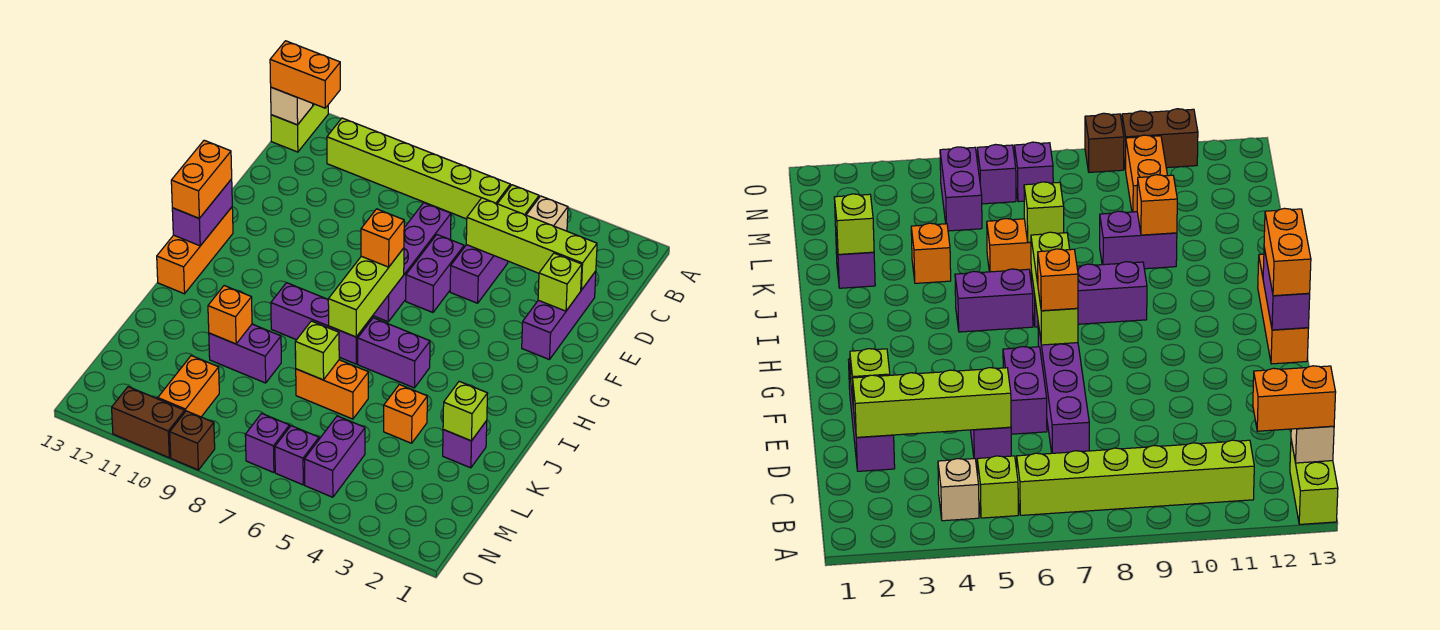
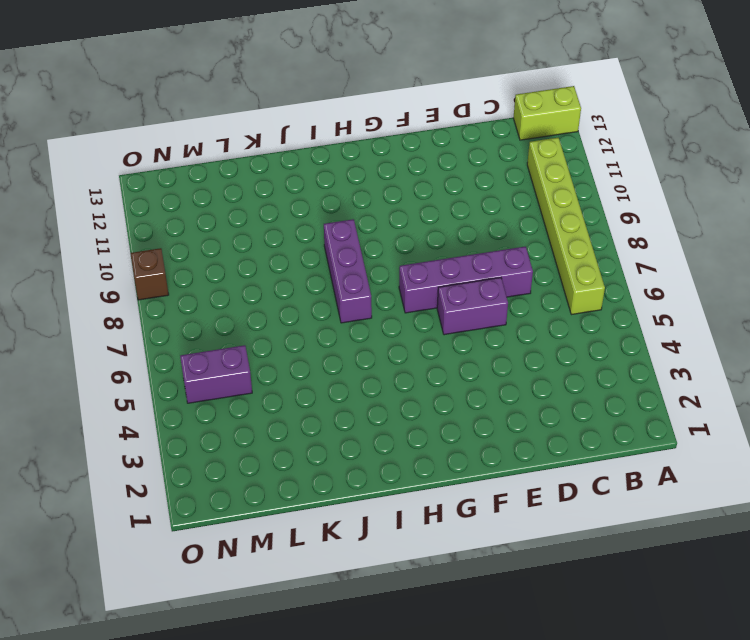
none -> tan brick B4 level 1
none -> lime brick B5 level 1
none -> purple brick D2:F2 level 1
none -> purple brick D5:E5 level 1

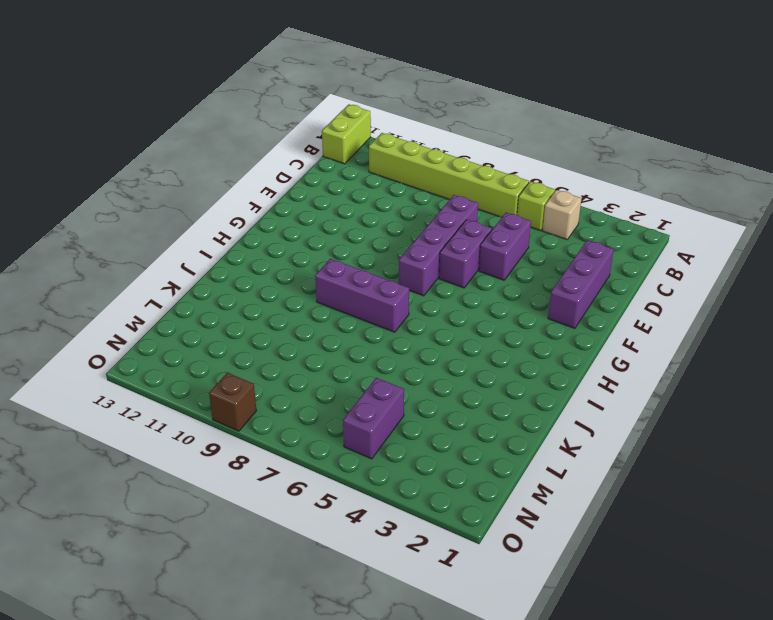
none -> orange brick G13:I13 level 1
none -> purple brick I5:I6 level 1
none -> purple brick K2 level 1
none -> orange brick K4 level 1

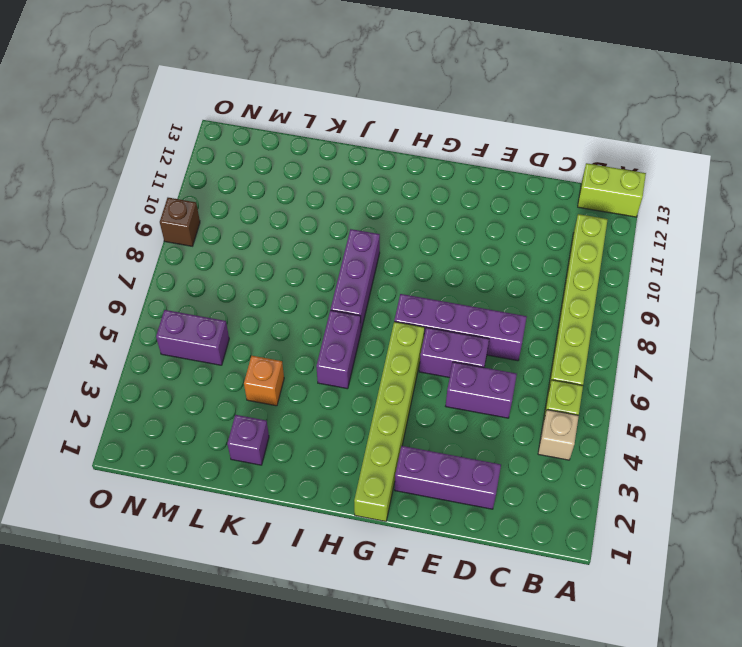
lime brick G1:G6 level 1 -> none
none -> orange brick G13:I13 level 1
none -> orange brick K6:K7 level 1
none -> purple brick K9:K10 level 1
none -> orange brick M10:N10 level 1

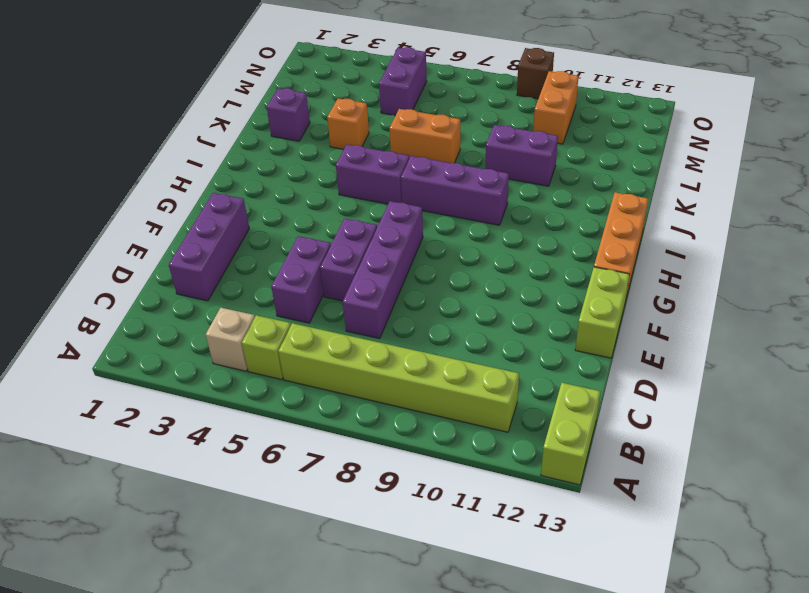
lime brick E13:F13 level 1 -> none
none -> purple brick N6 level 1
none -> purple brick N7 level 1
none -> brown brick O10:O11 level 1
none -> tan brick B13 level 2

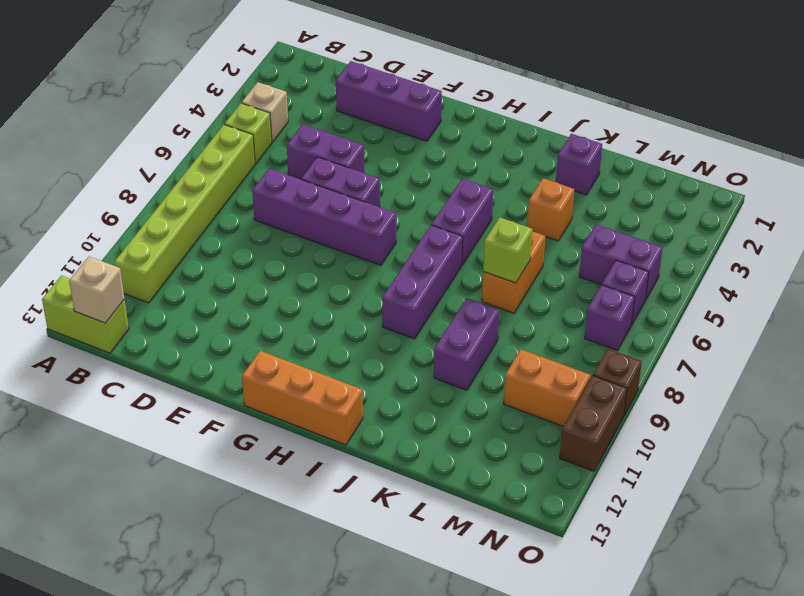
none -> lime brick D2:D5 level 2
none -> lime brick E2 level 2
none -> lime brick G7:I7 level 2
none -> purple brick G13:H13 level 2

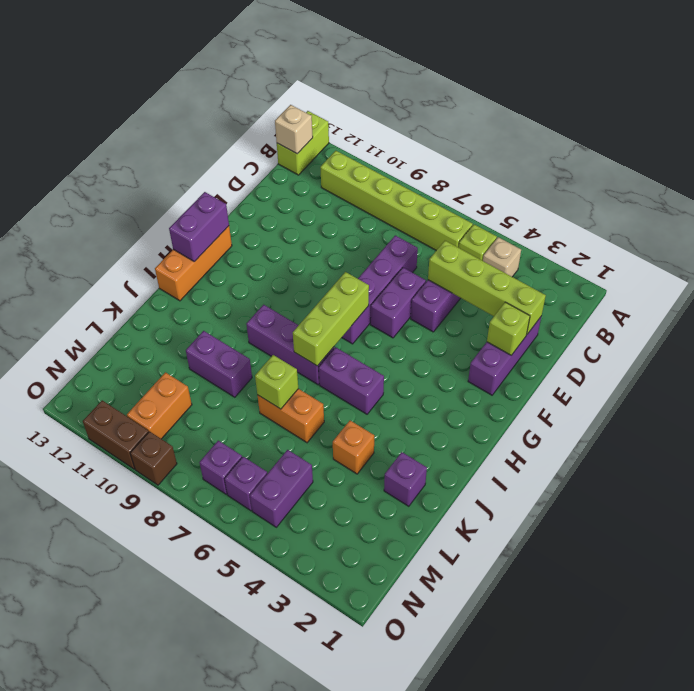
none -> lime brick K2 level 2
none -> orange brick K10 level 2
none -> orange brick B12:B13 level 3
none -> orange brick G7 level 3

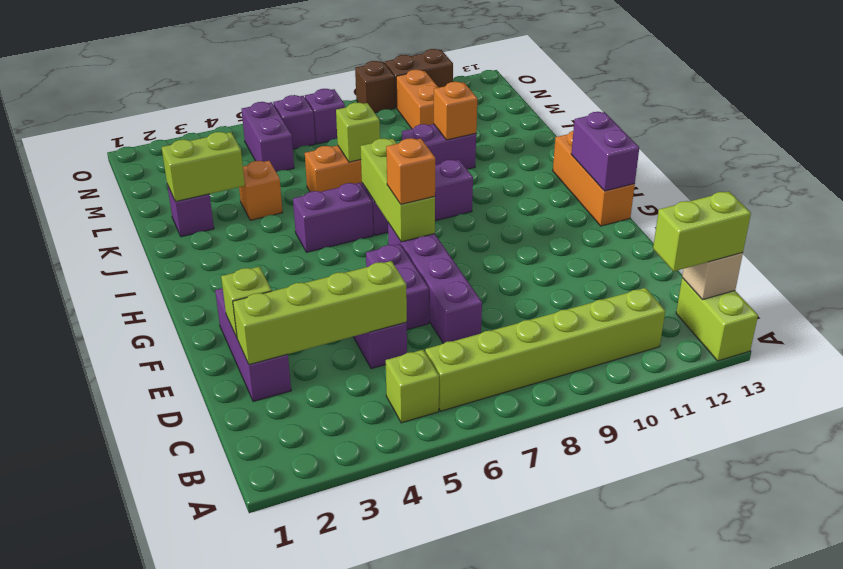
lime brick B12:B13 level 3 -> orange brick B12:B13 level 3
lime brick K2:K3 level 2 -> lime brick K2 level 2
none -> tan brick B4 level 1
none -> orange brick G13:H13 level 3

